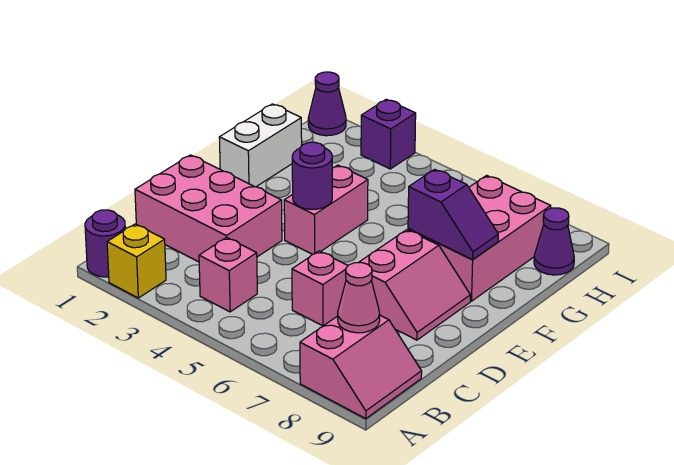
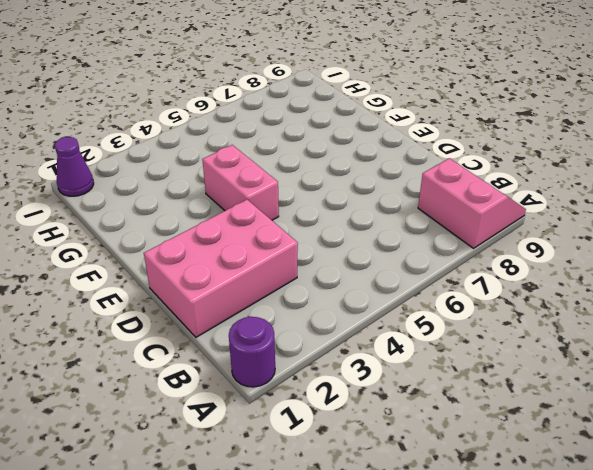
none -> yellow brick A2 level 1
none -> pink brick B4 level 1
none -> pink brick C6 level 1

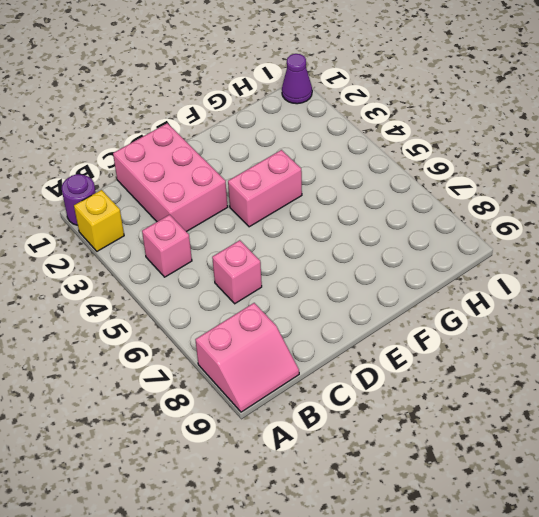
none -> pink slope D7:E8 level 1 top 7
none -> white brick F1:G1 level 1
none -> pink brick F7:H8 level 1

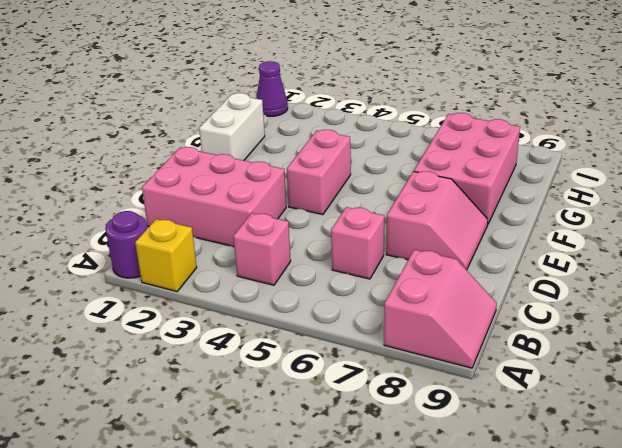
none -> purple cone H9 level 1
none -> purple brick I3 level 1
none -> pink cone B8 level 2

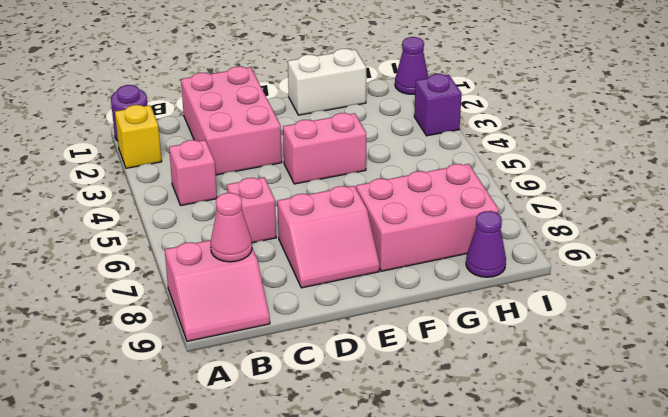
none -> purple round brick E4 level 2
none -> purple slope F7:F8 level 2 top 7

